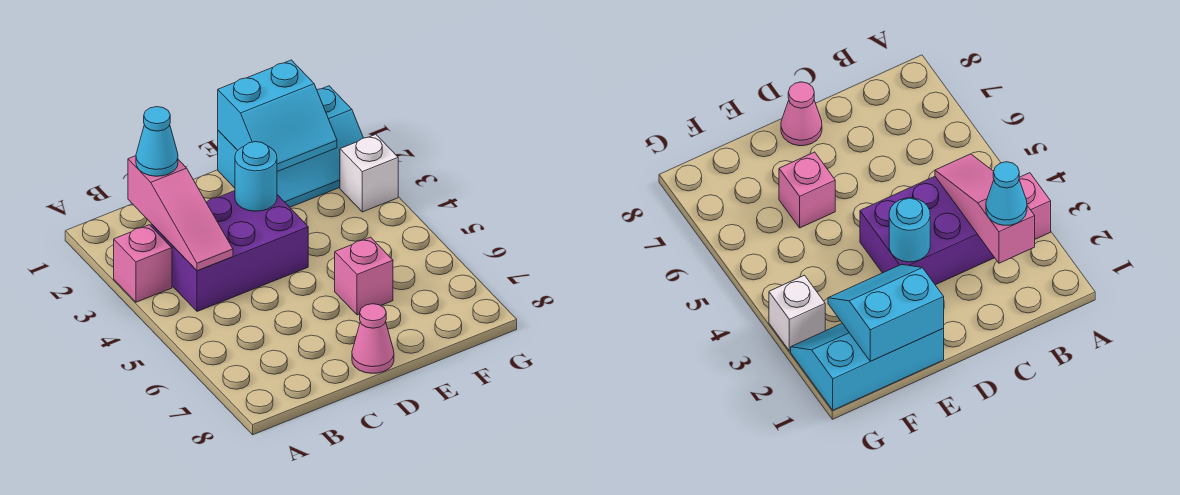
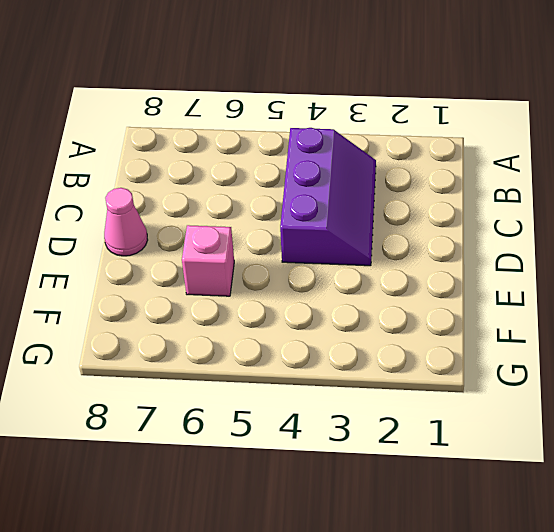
purple slope B3:D4 level 1 top 4 -> purple brick B3:D4 level 1
none -> pink brick A3 level 1
none -> cyan slope E1:G2 level 1 top 1

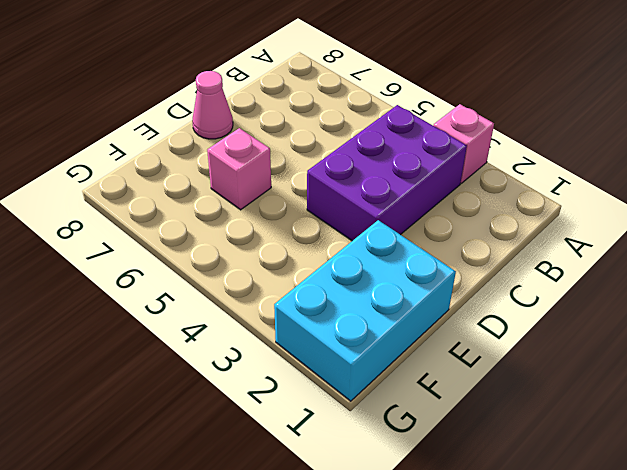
cyan brick E1:G2 level 1 -> cyan slope E1:G2 level 1 top 1
none -> white brick G3 level 1
none -> pink slope B2:B4 level 2 top 2

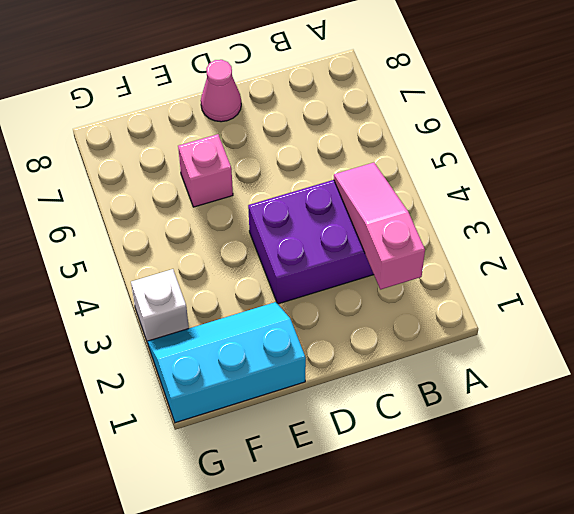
none -> pink brick A3 level 1
none -> cyan round brick D3 level 2

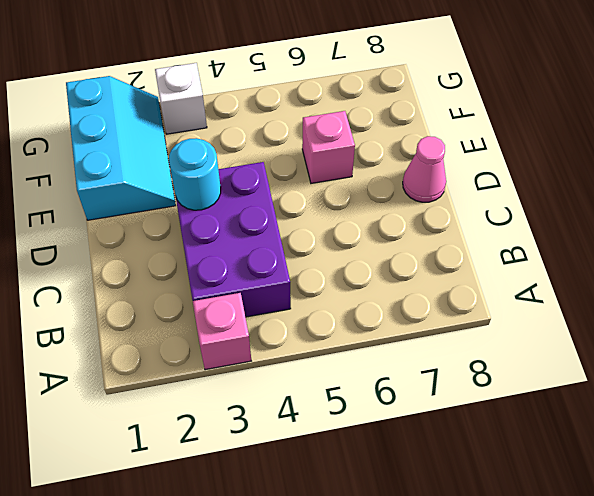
none -> pink slope B2:B4 level 2 top 2
none -> cyan slope E1:F2 level 2 top 1

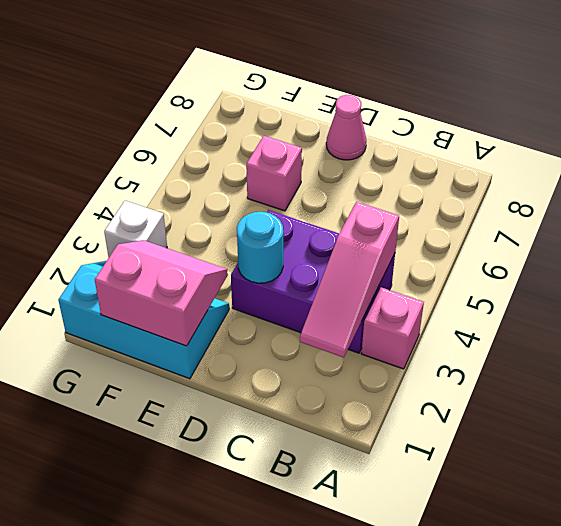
pink slope B2:B4 level 2 top 4 -> pink slope B2:B4 level 2 top 2
pink slope E1:F2 level 2 top 1 -> cyan slope E1:F2 level 2 top 1
none -> cyan cone B2 level 3

